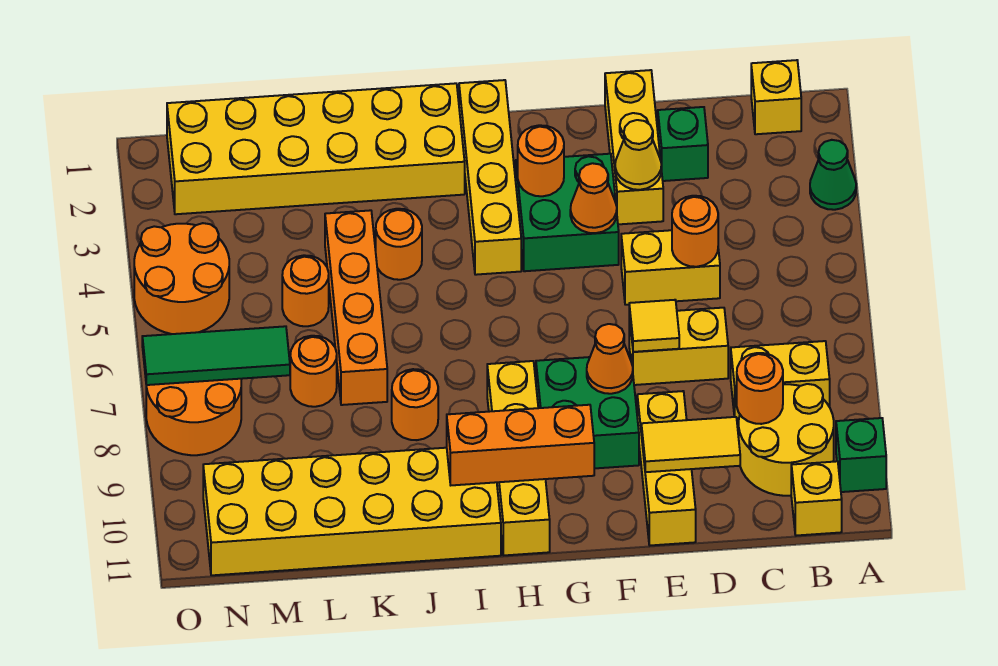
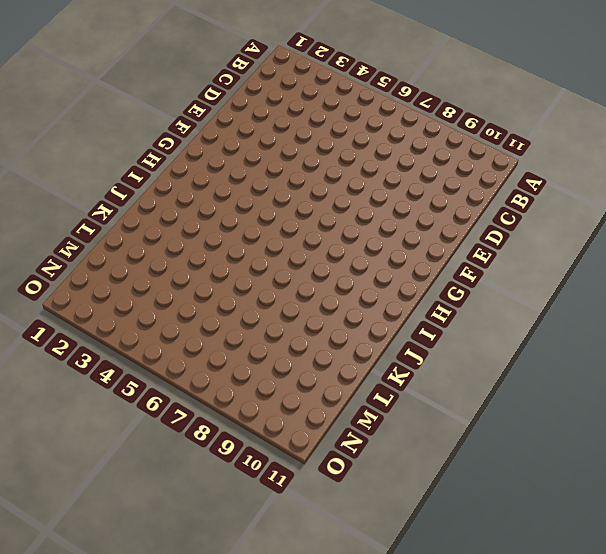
none -> green cone A3 level 1
none -> green brick A10 level 1
none -> yellow brick B1 level 1
none -> yellow brick B8:C8 level 1

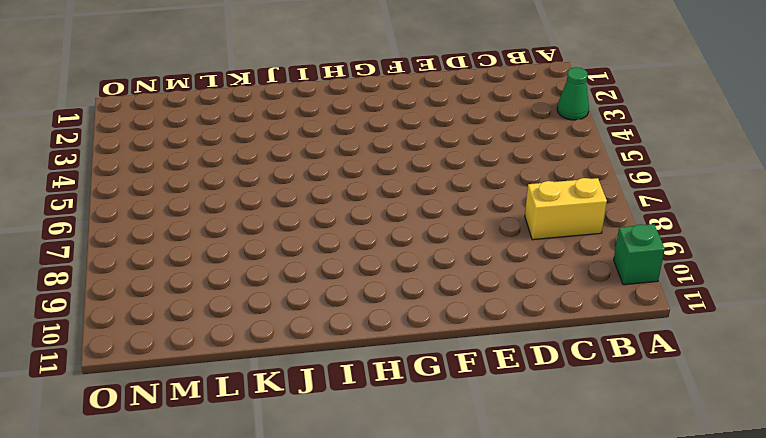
none -> yellow brick B1 level 1
none -> yellow round brick B9:C10 level 1
none -> yellow brick B11 level 1
none -> green brick D2 level 1

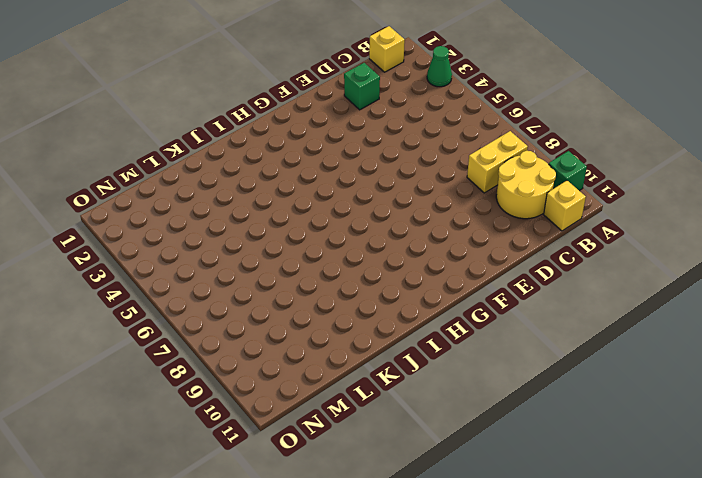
none -> yellow brick D5:E5 level 1
none -> yellow brick D7:E7 level 1
none -> yellow brick E1:E3 level 1
none -> yellow brick E9:E11 level 1

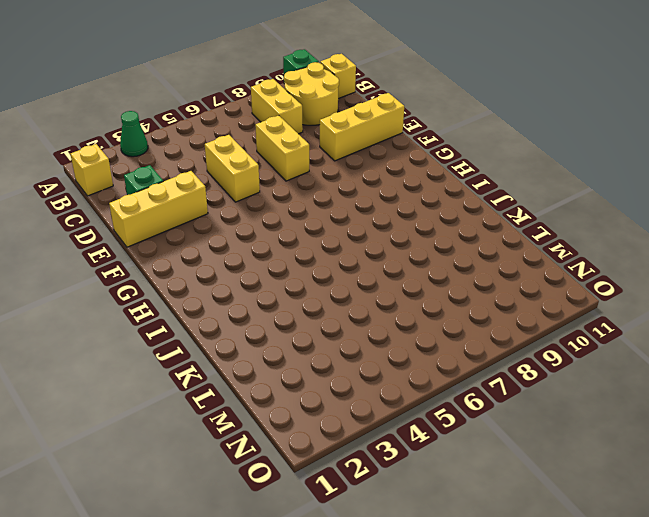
none -> green brick F3:G4 level 1
none -> green brick F8:G9 level 1
none -> yellow brick H1:H4 level 1
none -> yellow brick H8:H11 level 1

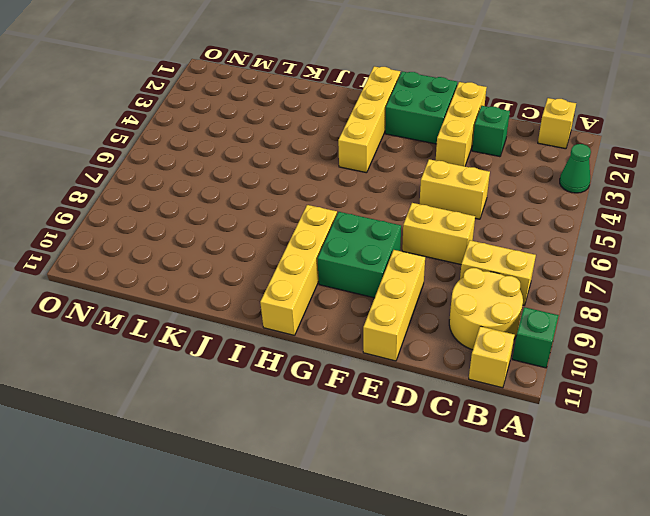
green brick F1:G2 level 1 -> green brick F3:G4 level 1
none -> yellow brick I1:N2 level 1
none -> yellow brick I10:N11 level 1
none -> orange round brick J4 level 1
none -> orange round brick J8 level 1

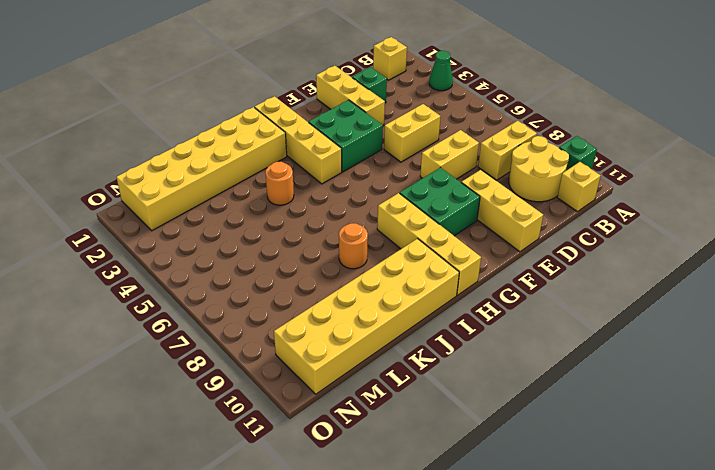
none -> orange brick K4:K7 level 1
none -> orange round brick L5 level 1
none -> orange round brick L7 level 1
none -> orange round brick N4:O5 level 1

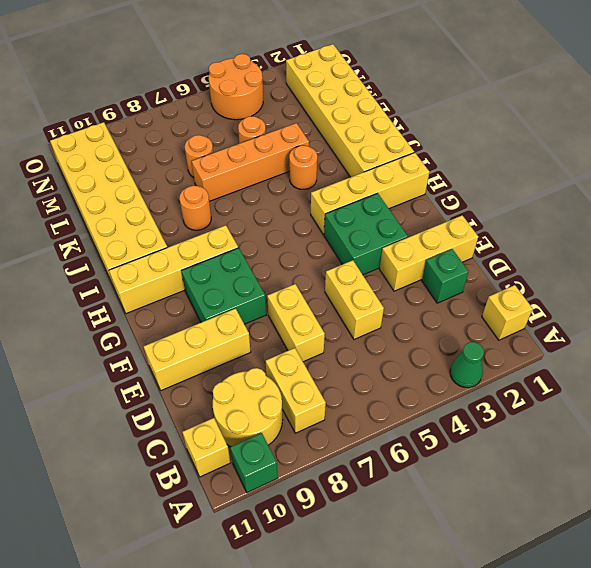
none -> orange round brick N7:O8 level 1
none -> orange round brick C9 level 2
none -> orange round brick D5 level 2
none -> yellow tile D10:E10 level 2

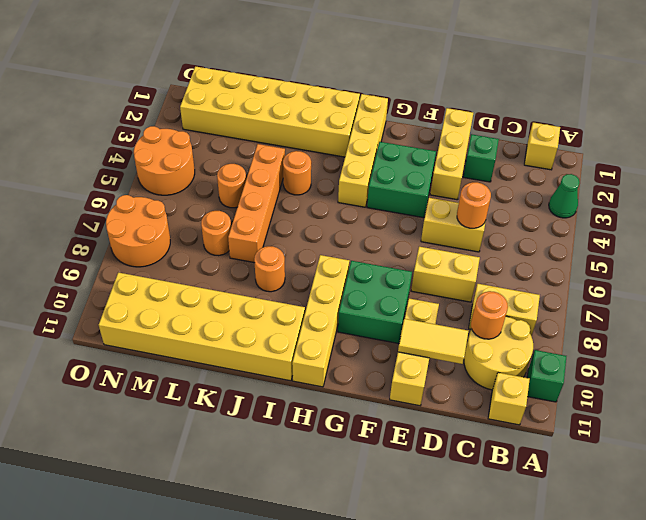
none -> yellow cone E3 level 2
none -> yellow tile E7 level 2
none -> orange cone F4 level 2
none -> orange cone F8 level 2

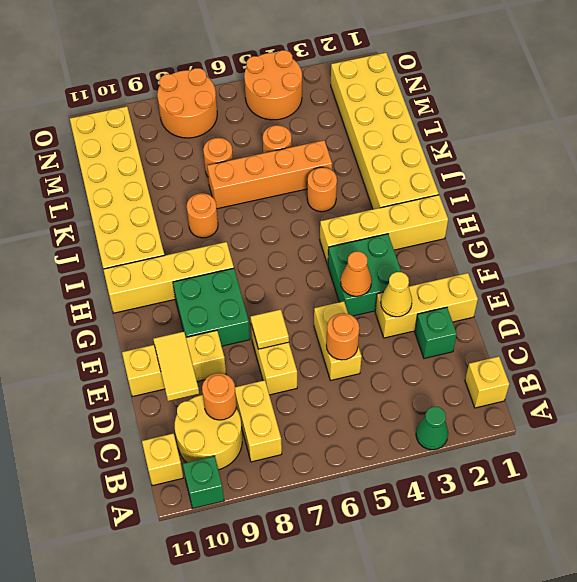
none -> orange cone F8 level 2
none -> orange round brick G3 level 2
none -> orange brick G10:I10 level 2
none -> green tile M7:O7 level 2

